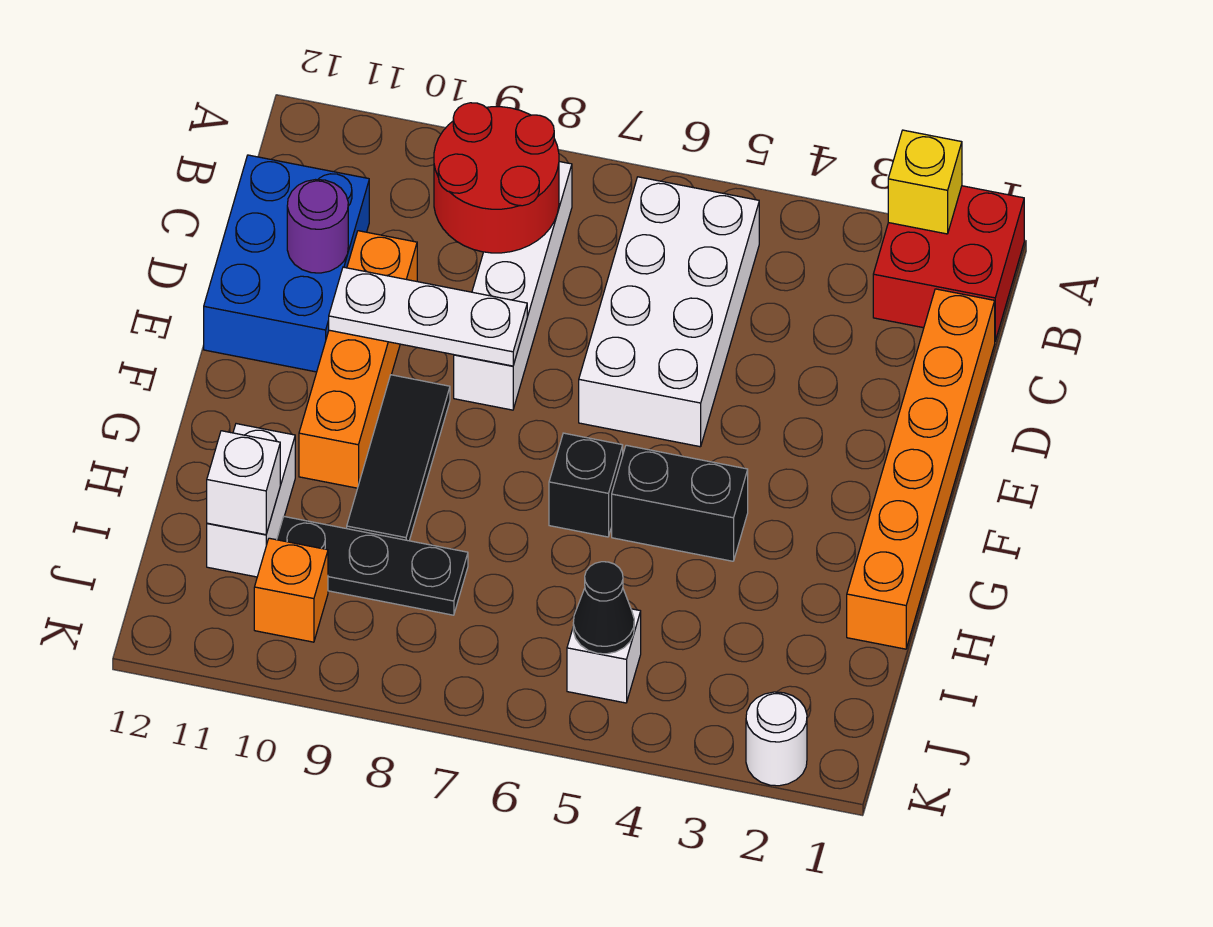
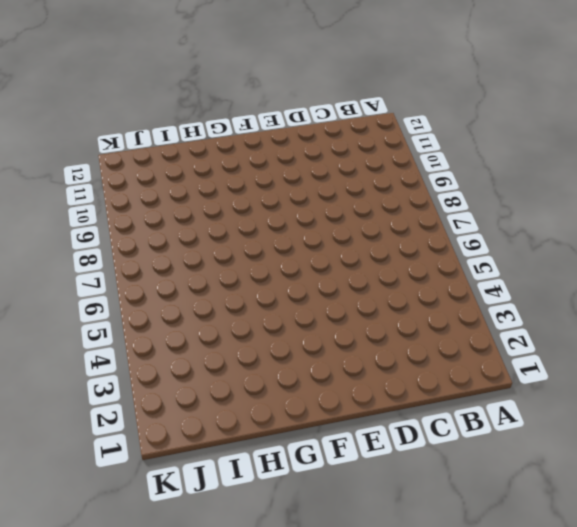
none -> red brick A1:B2 level 1
none -> white brick B5:E6 level 1
none -> white brick B8:E8 level 1

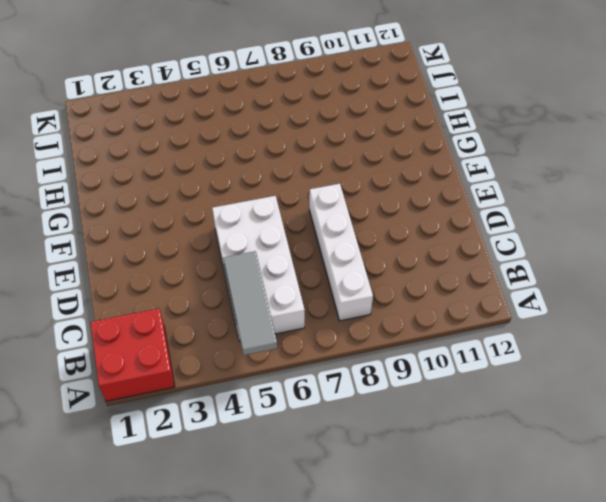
grey tile A5:C5 level 2 -> none
none -> orange brick C1:H1 level 1
none -> blue brick C11:E12 level 1
none -> orange brick D10:G10 level 1

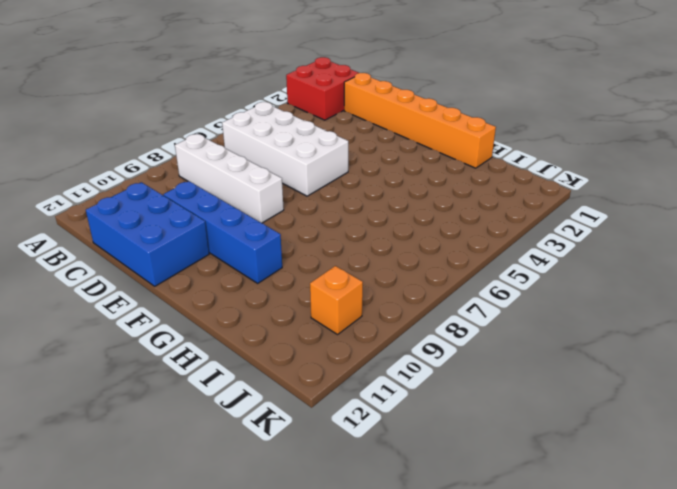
blue brick D10:G10 level 1 -> orange brick D10:G10 level 1
none -> black tile F9:H9 level 1
none -> black brick G4:G5 level 1
none -> black brick G6 level 1

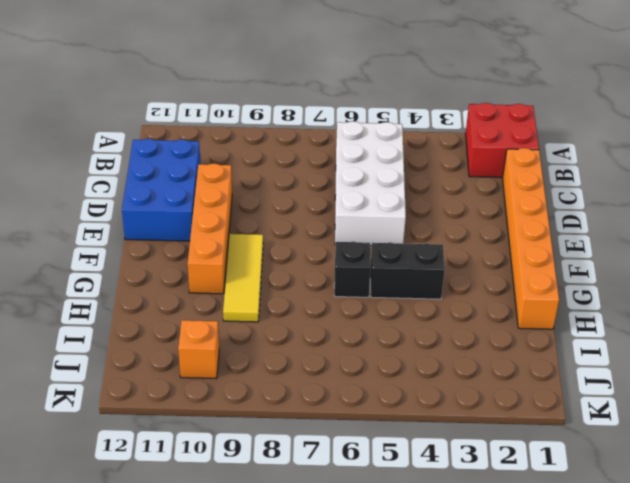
yellow tile F9:H9 level 1 -> black tile F9:H9 level 1
none -> white brick B8:E8 level 1
none -> white brick H11:I11 level 1
none -> black plate I8:I10 level 1

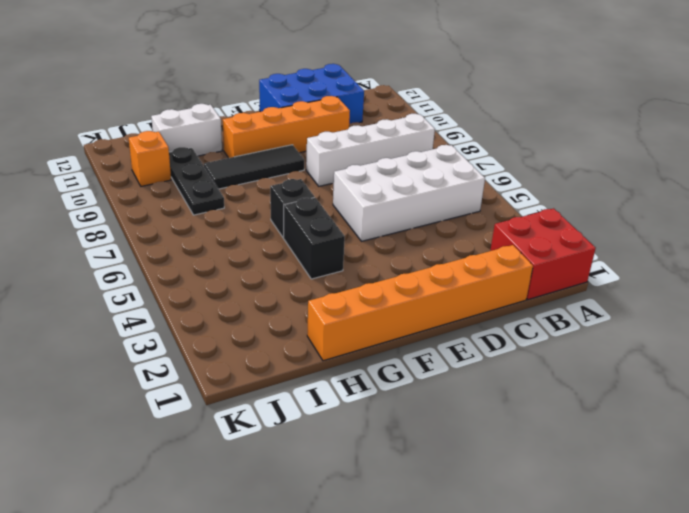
none -> white brick J5 level 1
none -> white round brick K2 level 1
none -> yellow brick A2 level 2

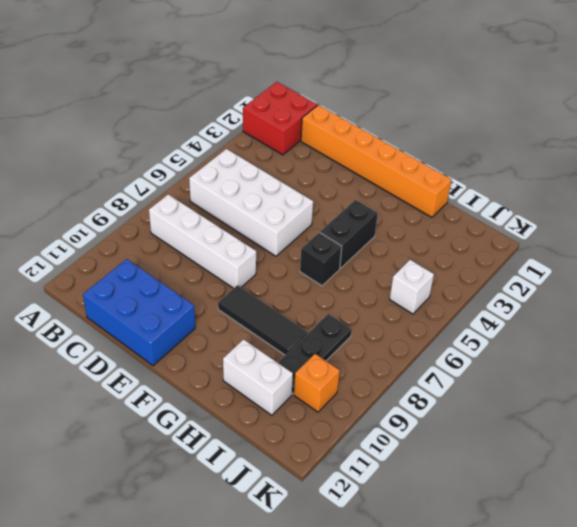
none -> orange brick D10:G10 level 1
none -> white round brick K2 level 1
none -> yellow brick A2 level 2

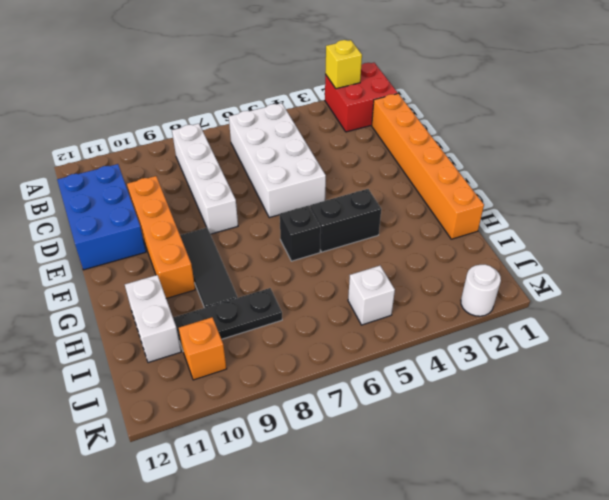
none -> red round brick B8:C9 level 2
none -> purple round brick D11 level 2
none -> white plate E8:E10 level 2

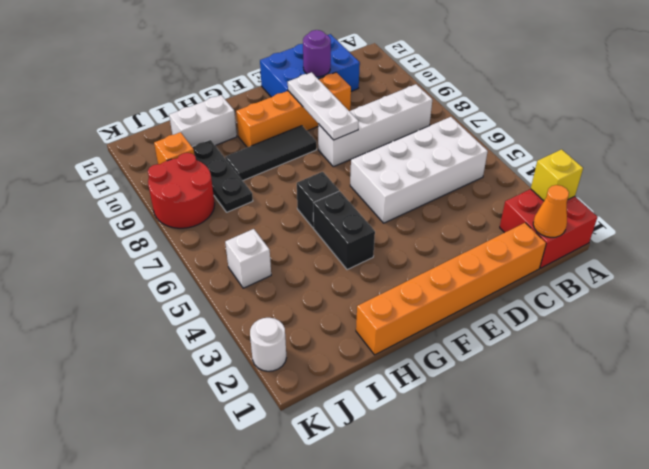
orange cone B1 level 2 -> none
red round brick J8:K9 level 1 -> red round brick B8:C9 level 2
none -> white brick I11 level 2
none -> black cone J5 level 2

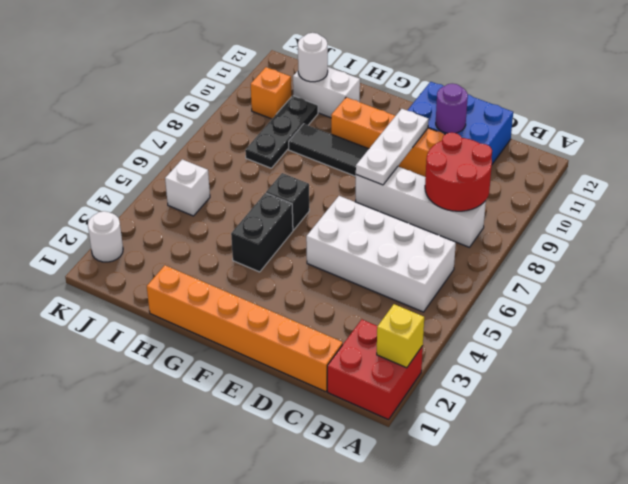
white round brick I11 level 2 -> white brick I11 level 2
none -> black cone J5 level 2

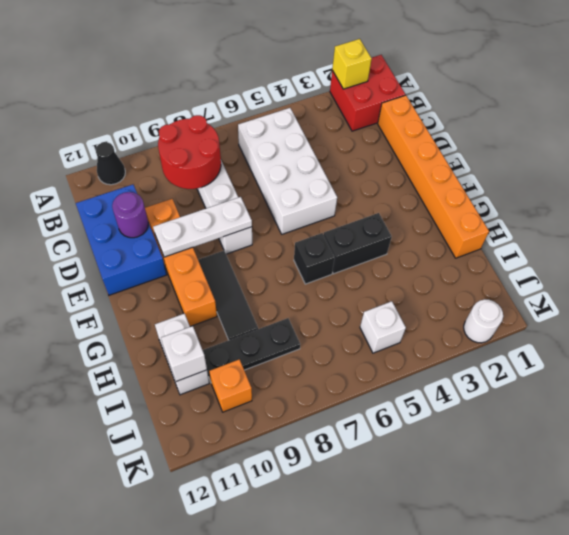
black cone A11 level 1 -> black cone J5 level 2

